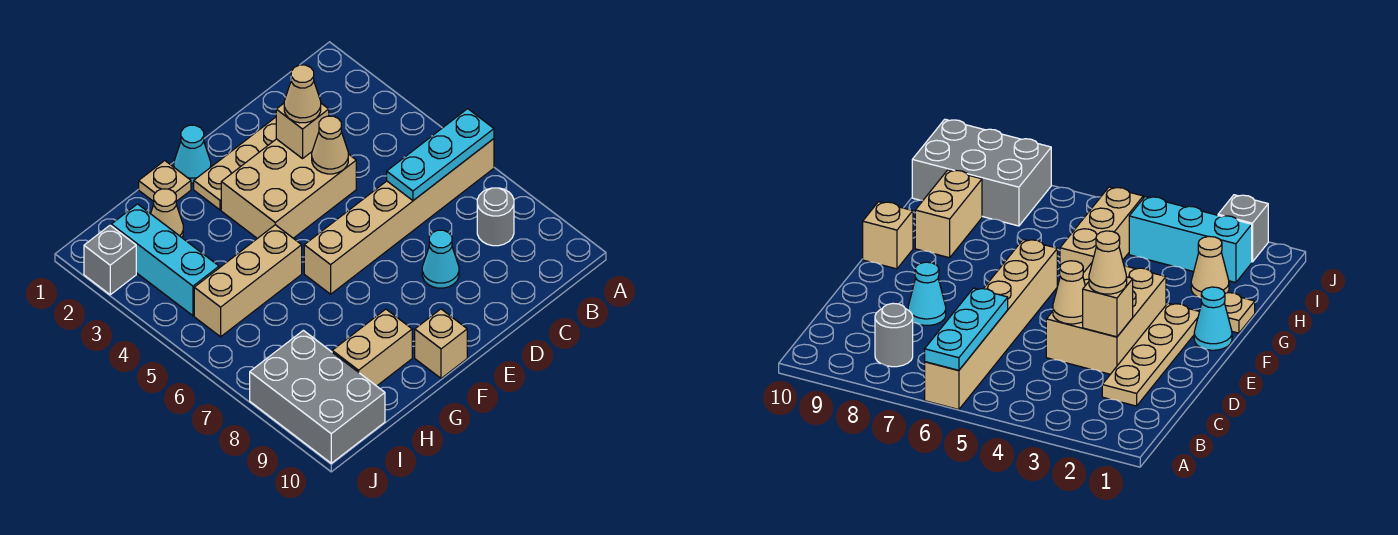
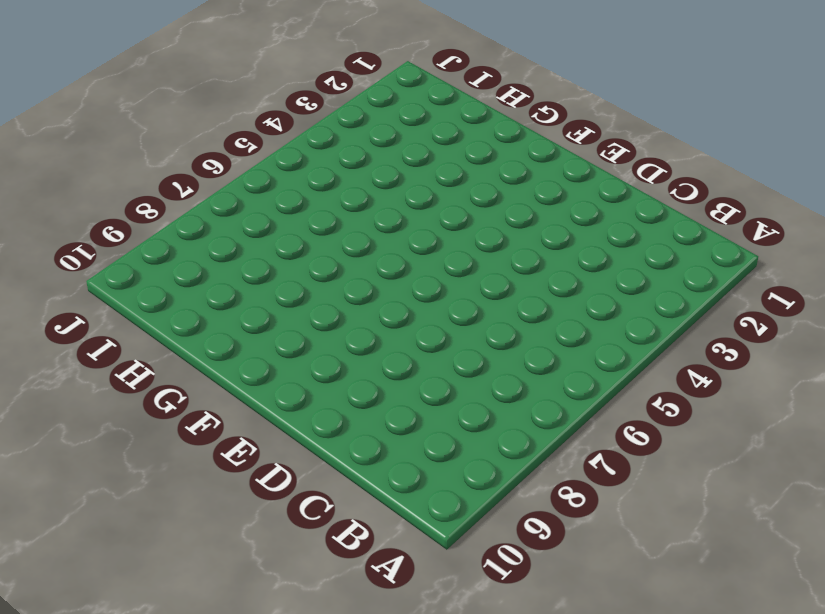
none -> tan brick A6:F6 level 1
none -> grey round brick B8 level 1
none -> tan plate C2:F2 level 1

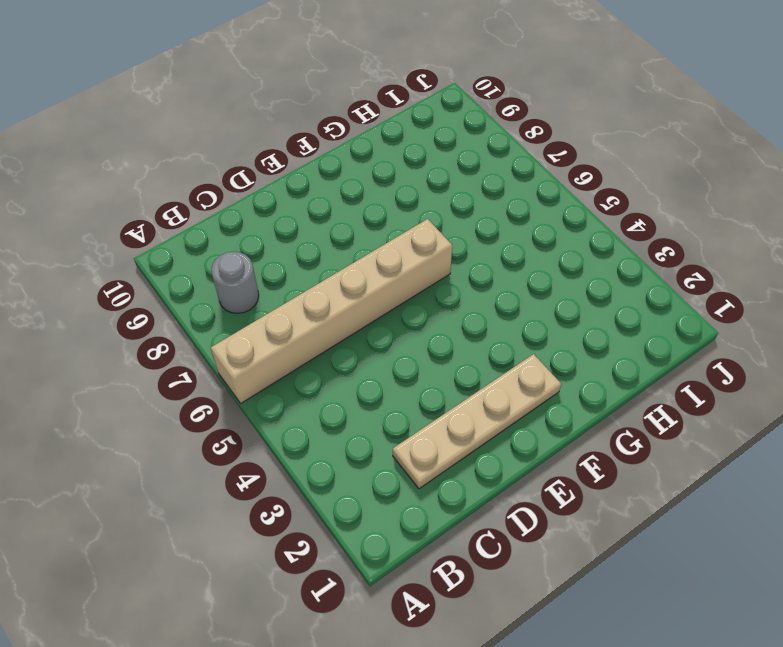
none -> tan brick D3:F4 level 1
none -> cyan cone D8 level 1
none -> cyan cone F1 level 1

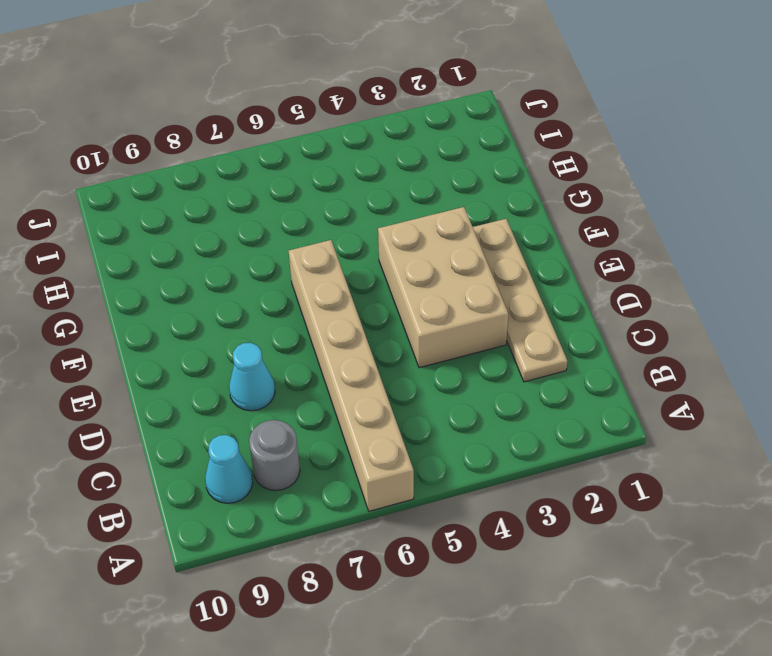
cyan cone B9 level 1 -> cyan cone F1 level 1
none -> tan brick F10 level 1
none -> tan plate G1 level 1
none -> tan brick G5:I5 level 1

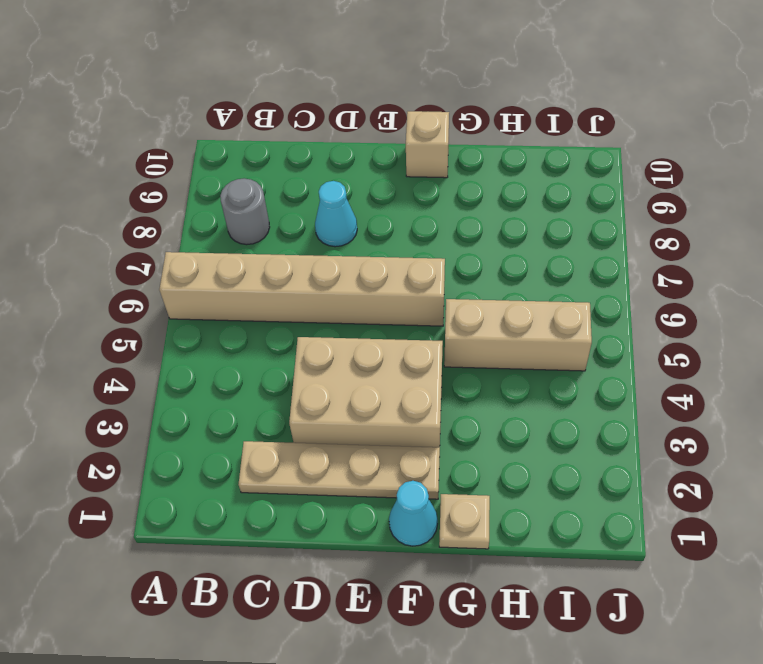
none -> tan brick G9:H9 level 1
none -> tan cone H2 level 1
none -> cyan brick I2:I4 level 1

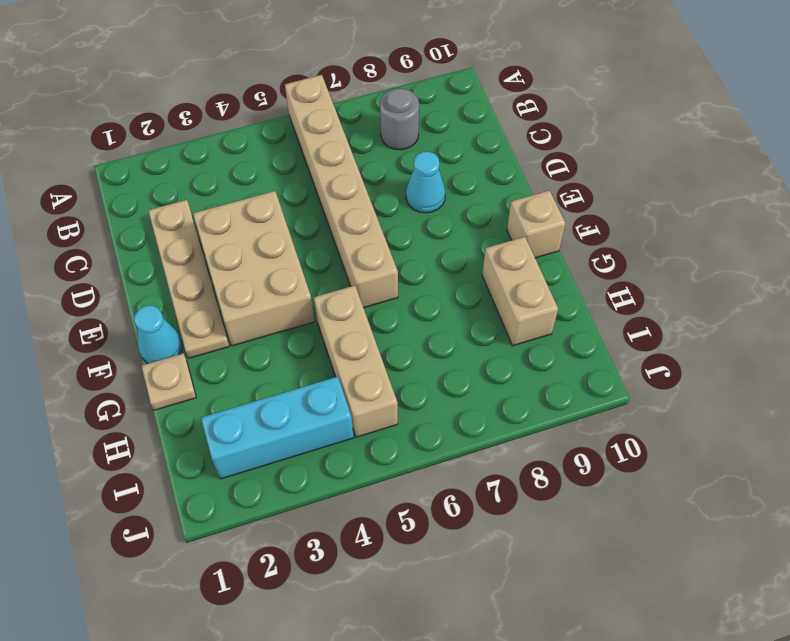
none -> tan cone H2 level 1
none -> grey brick I8:J10 level 1
none -> grey brick J2 level 1

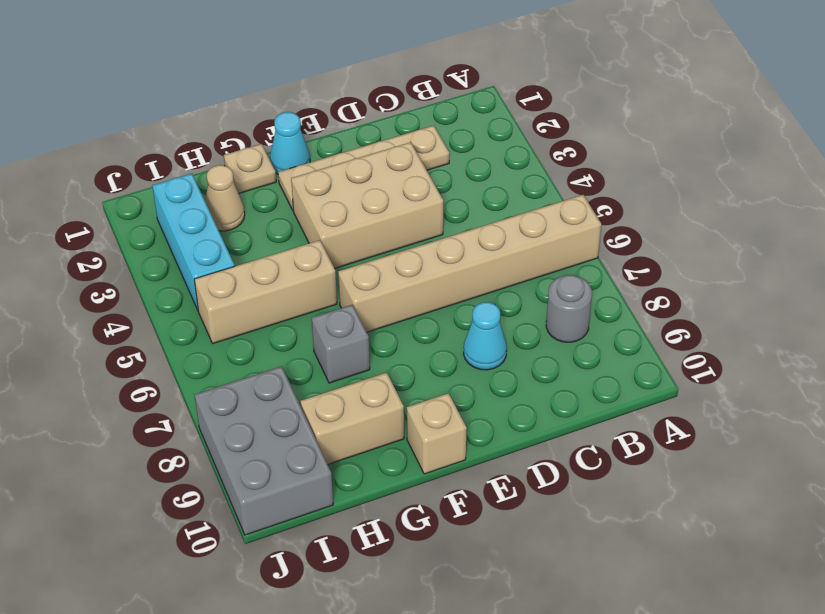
grey brick G7 level 1 -> grey brick J2 level 1
none -> cyan plate A6:C6 level 2
none -> tan brick D3 level 2
none -> tan cone D4 level 2

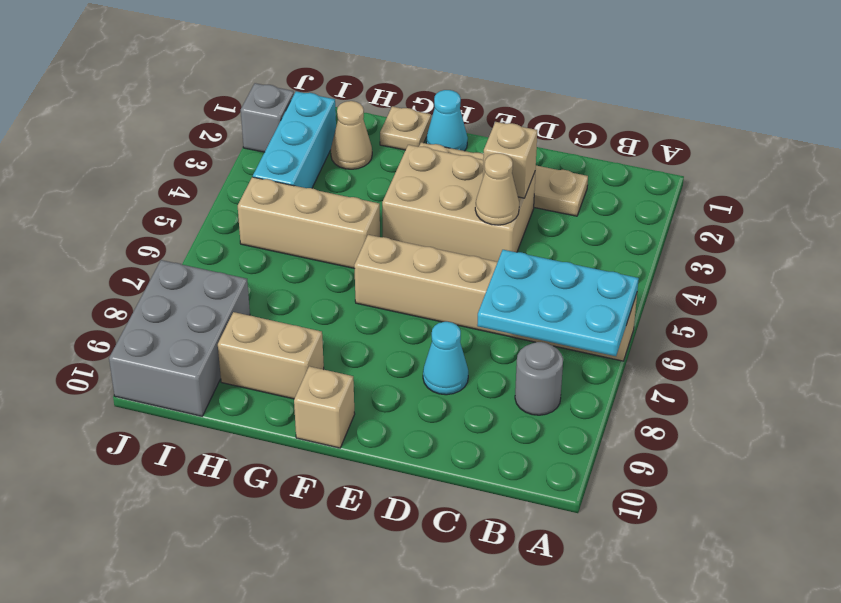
cyan plate A6:C7 level 2 -> cyan plate A6:C6 level 2
none -> tan cone D3 level 3

